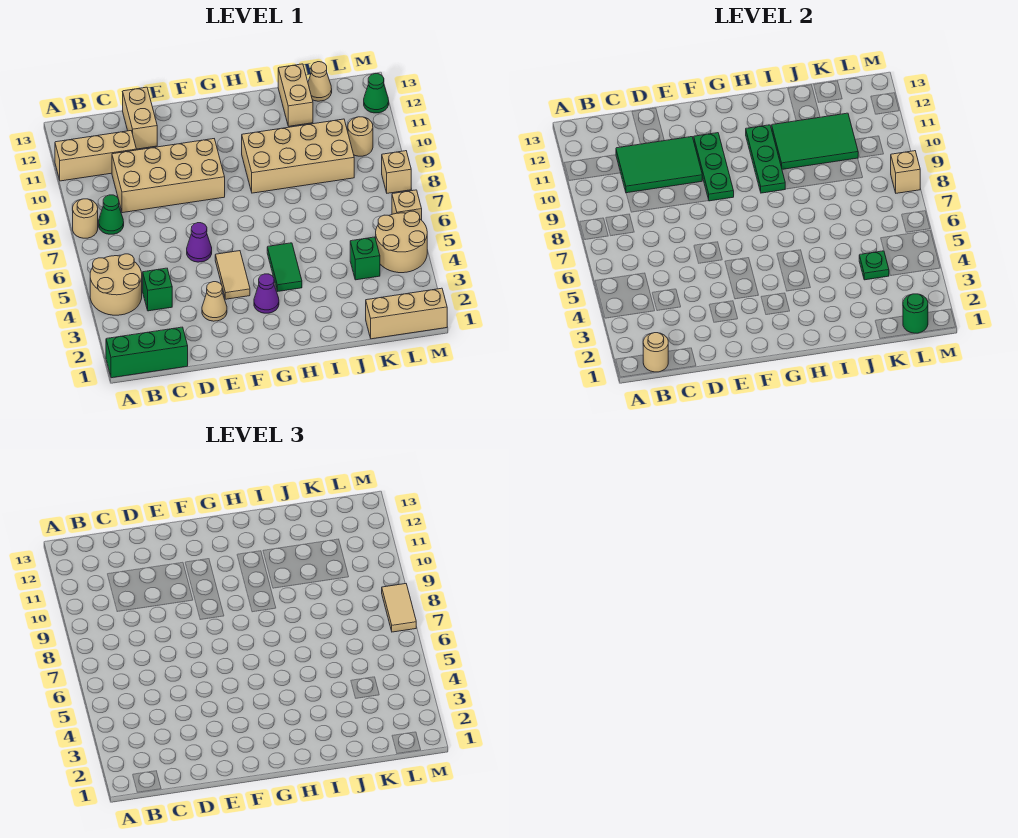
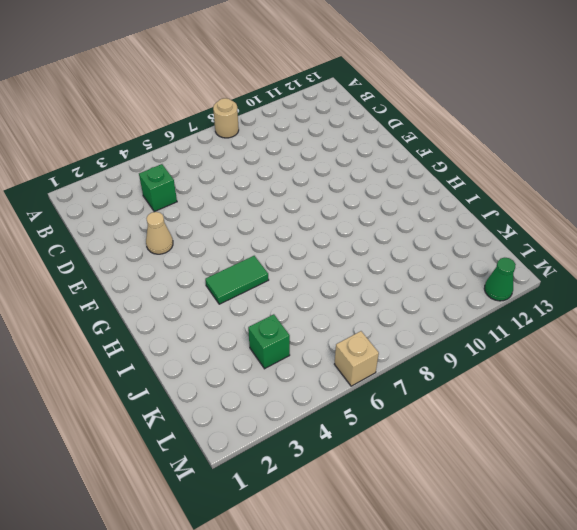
none -> green brick A1:C1 level 1
none -> tan round brick A4:B5 level 1
none -> tan brick A11:C11 level 1
none -> green cone B8 level 1

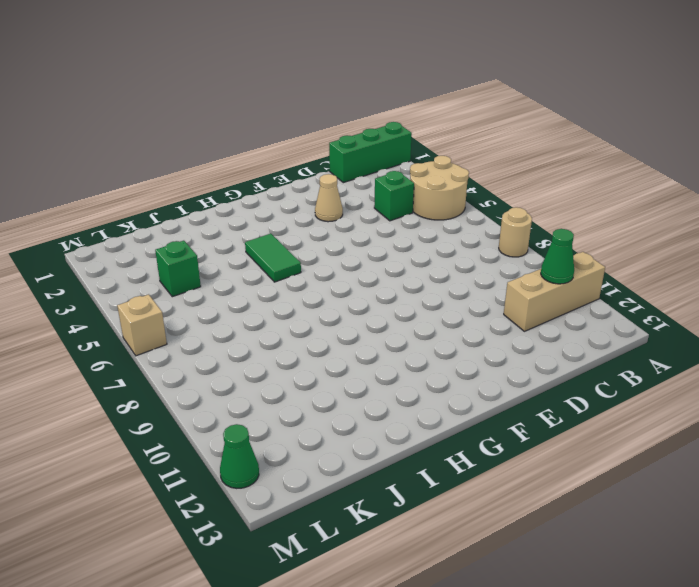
green cone B11 level 2 -> green cone B8 level 1
none -> tan brick C9:F10 level 1
none -> tan brick D12:D13 level 1
none -> purple cone E6 level 1
none -> tan tile F4:F5 level 1

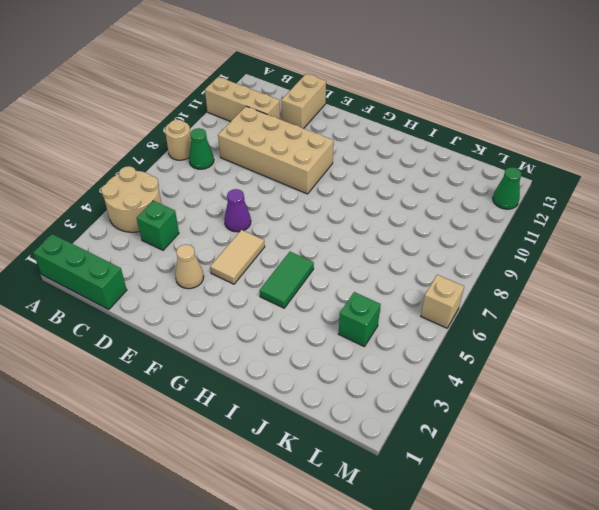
none -> purple cone G3 level 1
none -> tan brick H9:K10 level 1
none -> tan brick J12:J13 level 1
none -> tan brick K1:M1 level 1

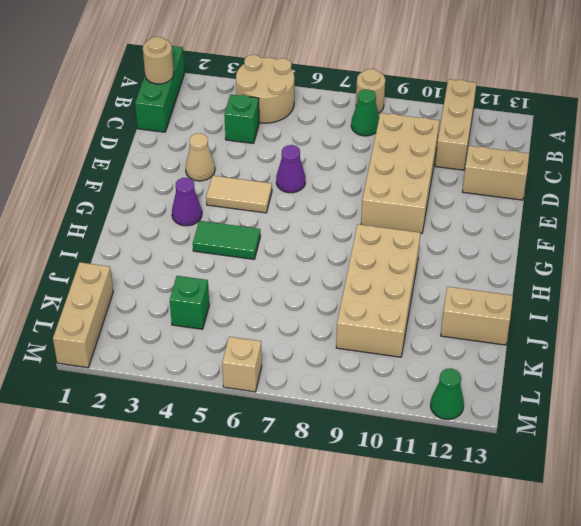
none -> tan cone K13 level 1
none -> tan round brick L4:M5 level 1
none -> tan round brick L10 level 1
none -> tan brick M8 level 1

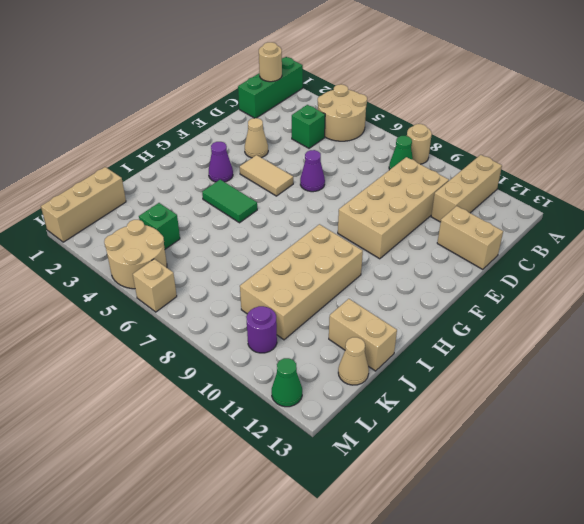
purple round brick L10 level 1 -> tan round brick L10 level 1
none -> tan brick M8 level 1
none -> green tile C10:E11 level 2
none -> green plate F9:F11 level 2
none -> green plate H9:H11 level 2

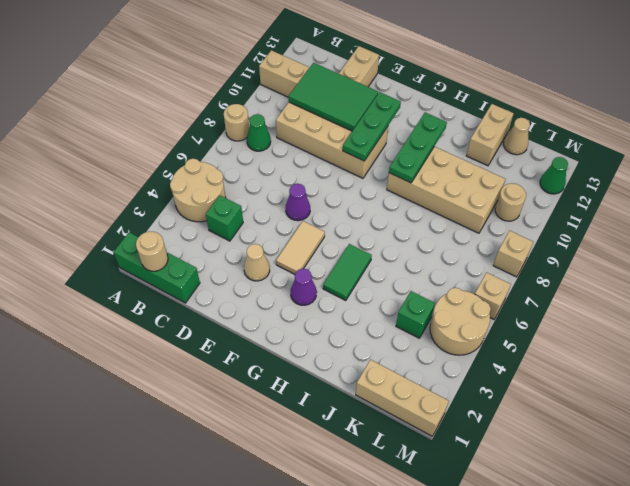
none -> green tile I10:K11 level 2
none -> green plate K4 level 2
none -> green round brick L1 level 2
none -> tan brick M8 level 2

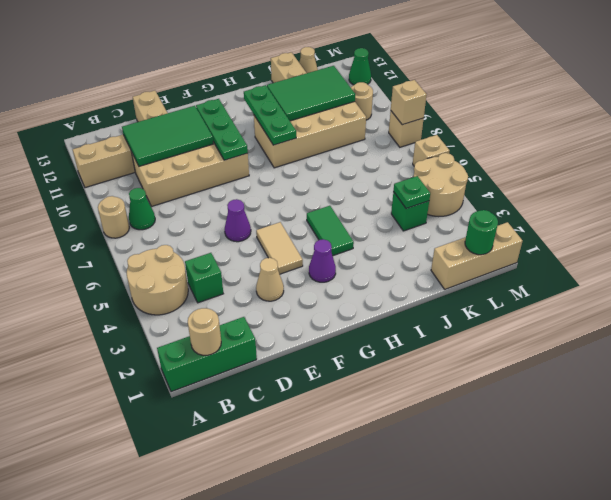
none -> tan tile M7:M8 level 3

